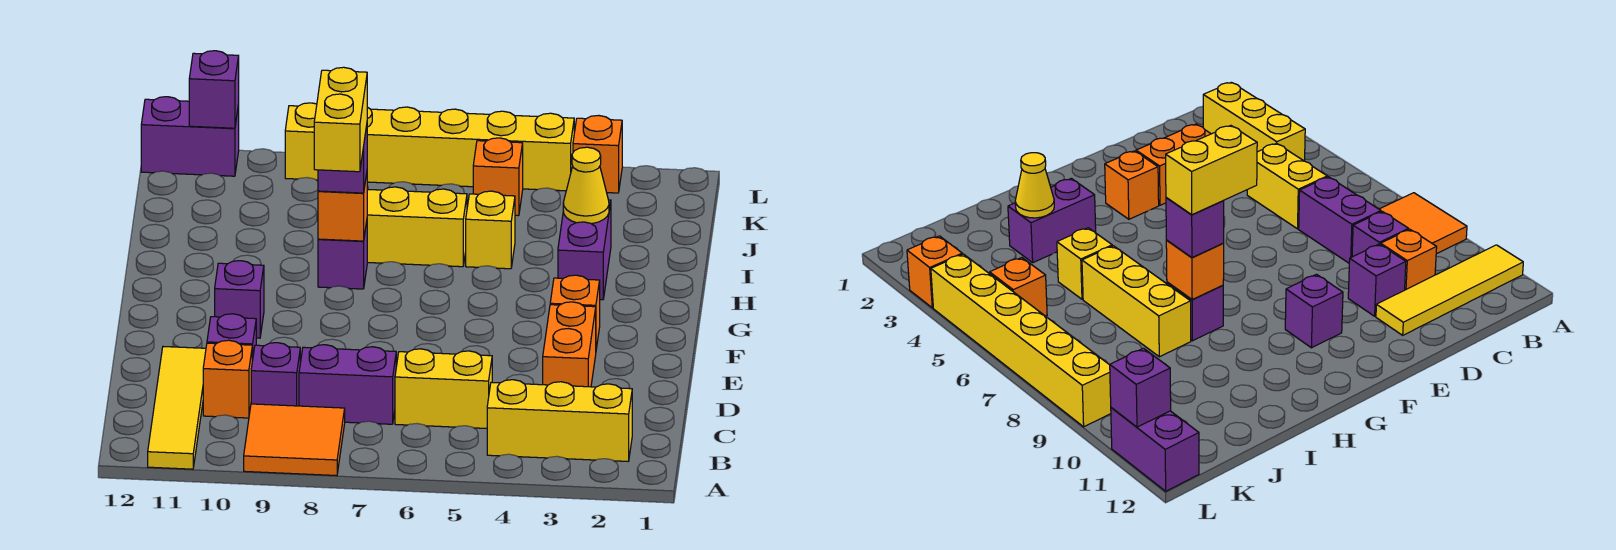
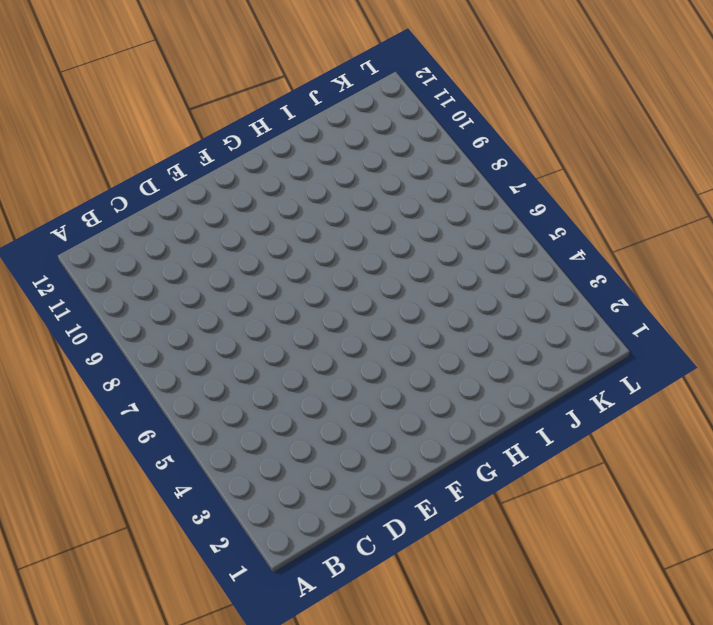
none -> orange tile A8:B9 level 1
none -> yellow tile A11:D11 level 1
none -> yellow brick B2:B4 level 1

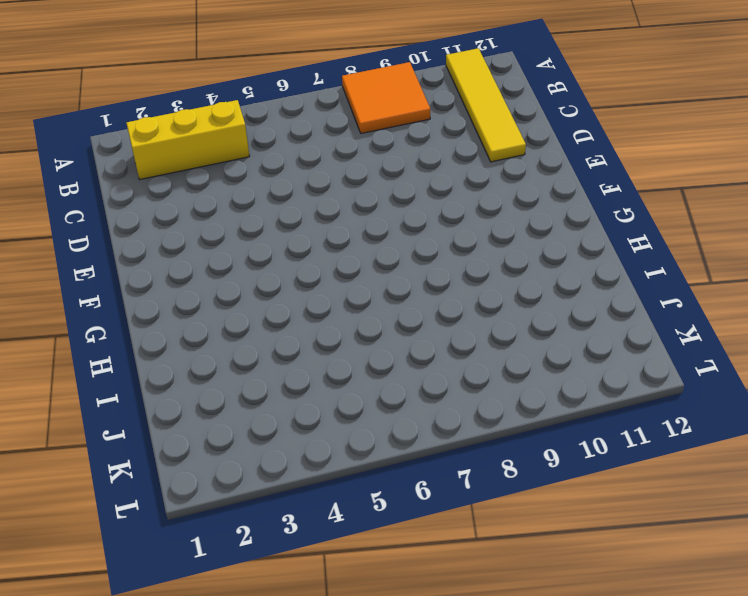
none -> yellow brick C5:C6 level 1
none -> purple brick C7:C8 level 1
none -> purple brick C9 level 1

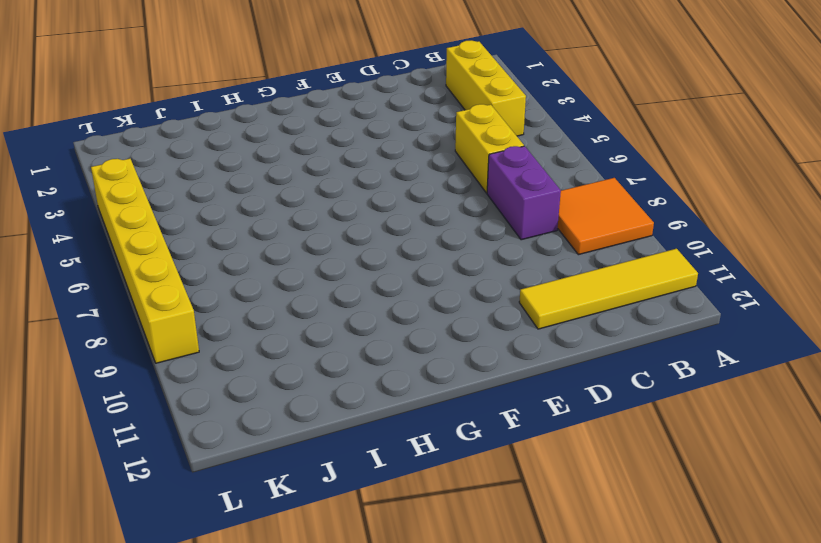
none -> purple brick C9 level 1
none -> orange brick C10 level 1
none -> orange brick D3:E3 level 1

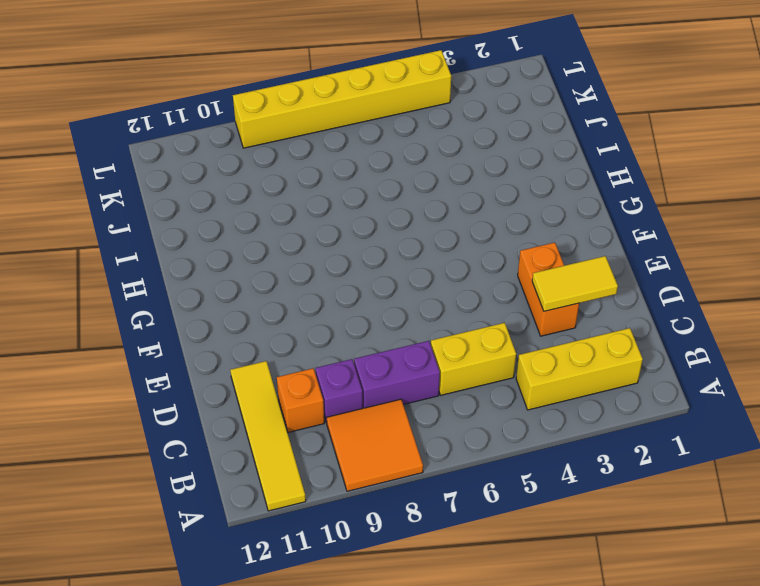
yellow tile D2:D3 level 2 -> none
none -> purple brick D10 level 1
none -> orange brick F3 level 1
none -> purple brick F10 level 1

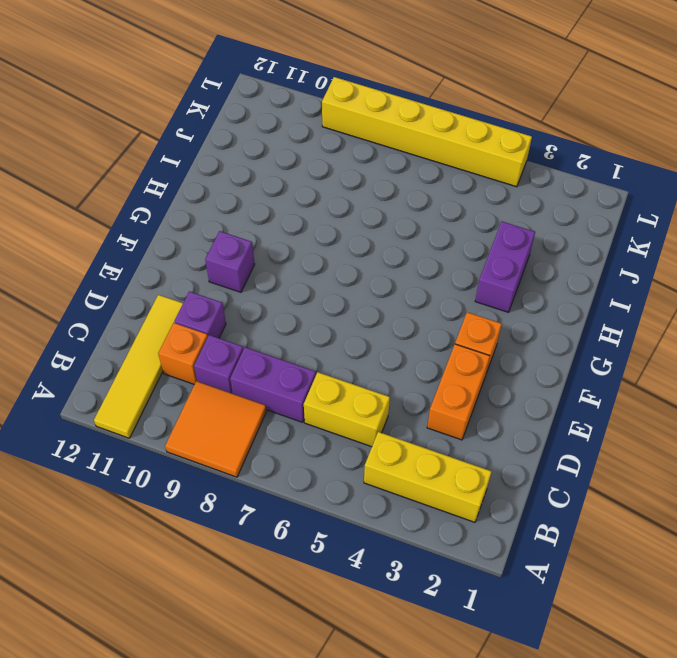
none -> purple brick H8 level 1
none -> yellow brick I5 level 1
none -> yellow brick I6:I8 level 1

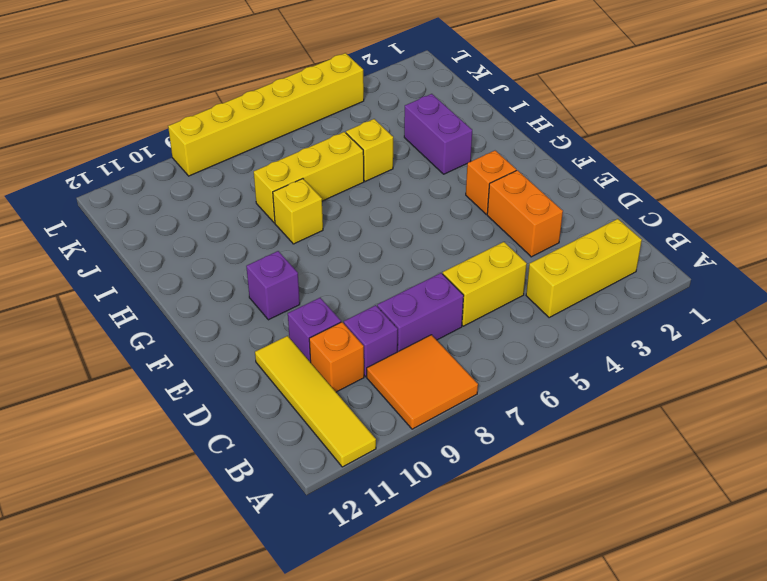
yellow brick H8 level 1 -> purple brick H8 level 1
none -> orange brick K5 level 1
none -> orange brick L3 level 1
none -> purple brick L11:L12 level 1

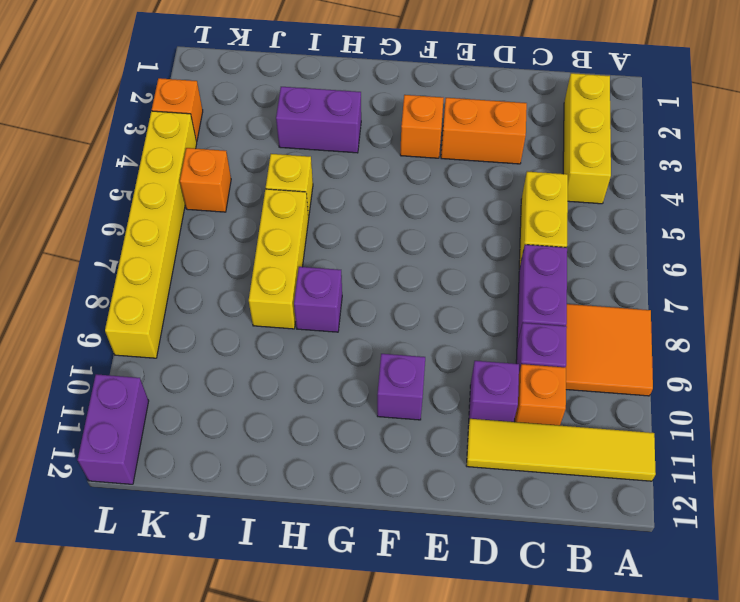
none -> orange brick H8 level 2
none -> yellow cone I3 level 2
none -> purple brick L11 level 2

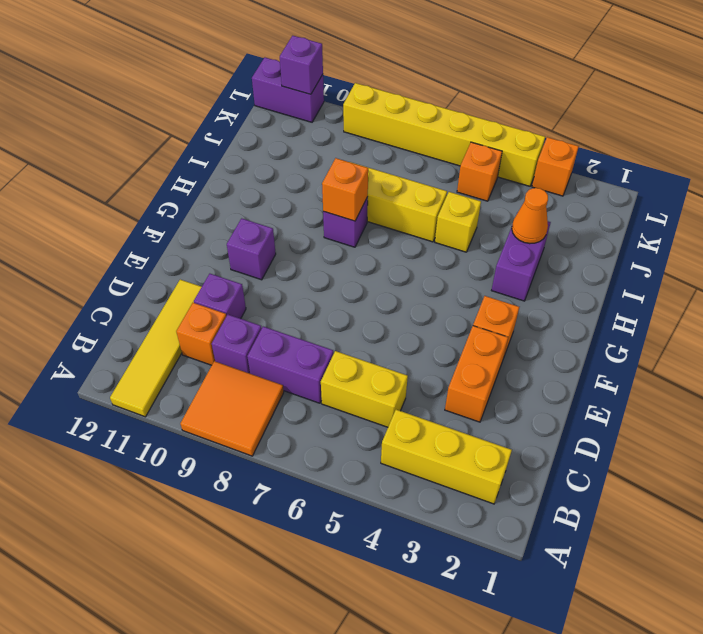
orange cone I3 level 2 -> yellow cone I3 level 2
none -> purple brick H8 level 3
none -> yellow brick G8:H8 level 4

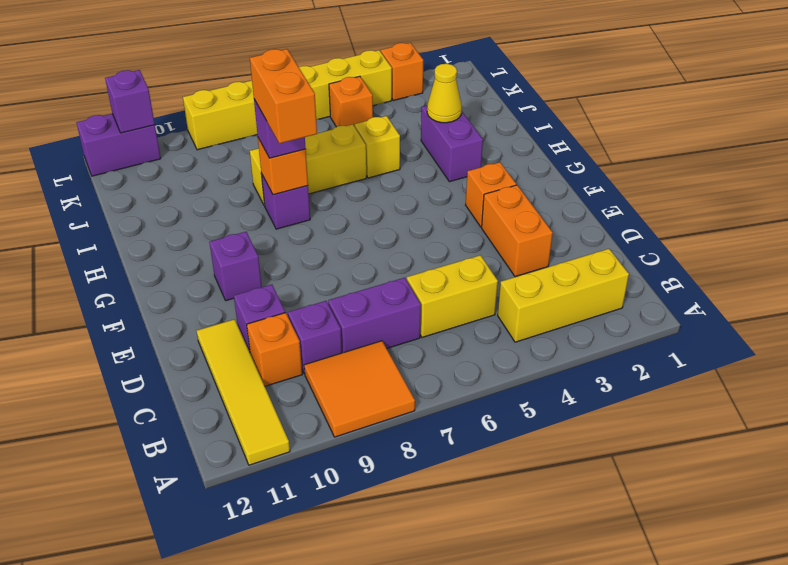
orange brick G8:H8 level 4 -> yellow brick G8:H8 level 4

